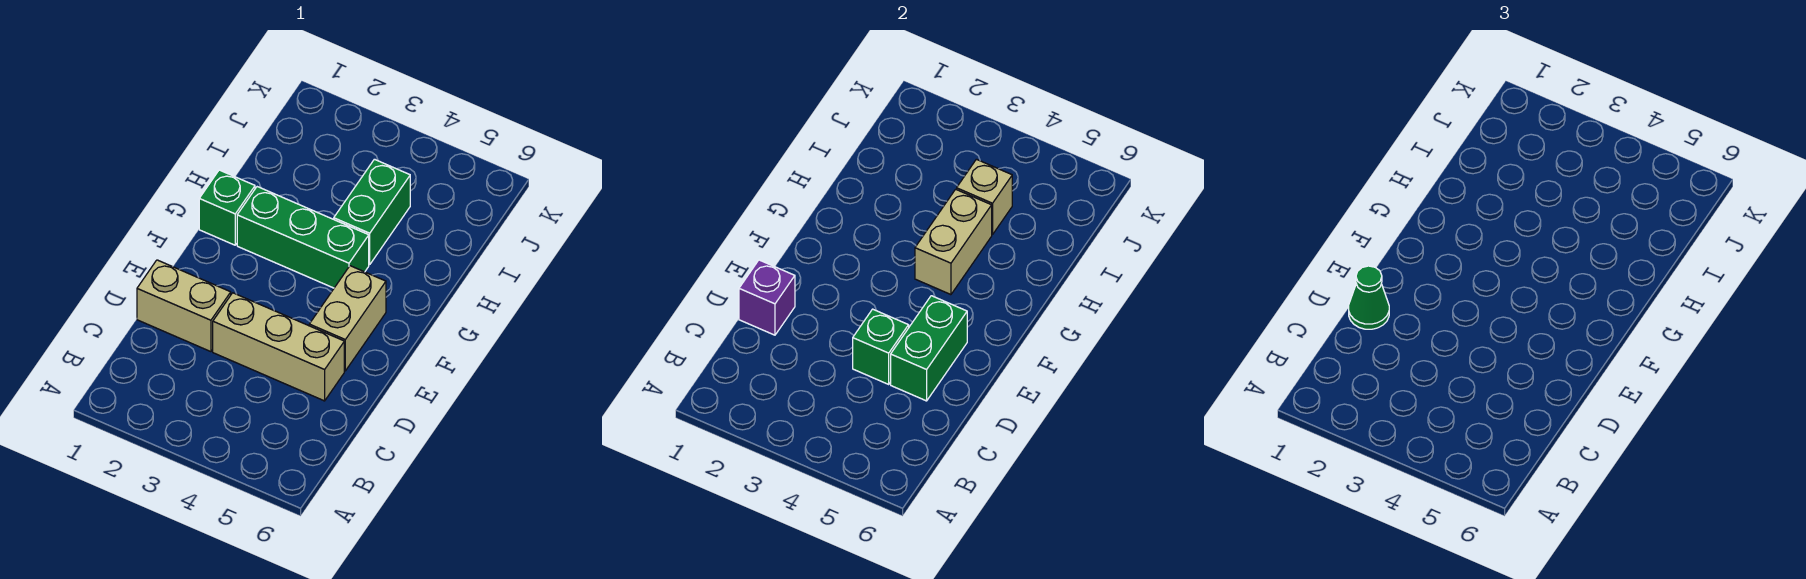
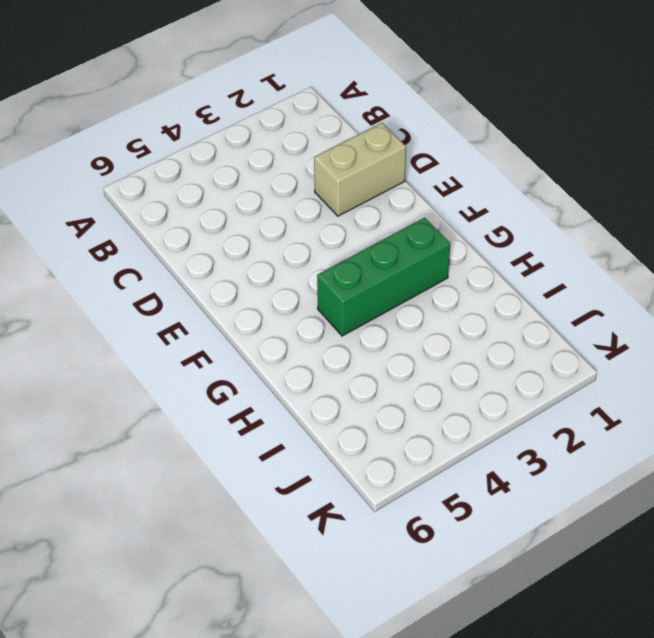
none -> tan brick D3:D5 level 1
none -> tan brick E5:F5 level 1
none -> green brick G1 level 1

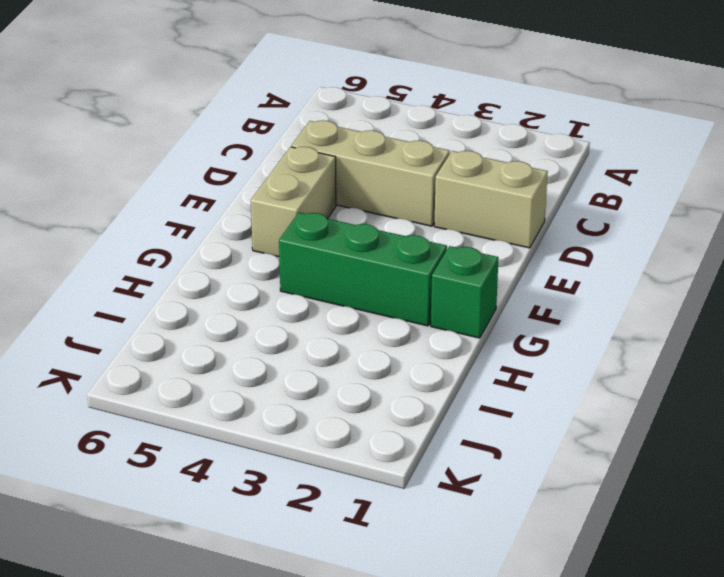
none -> green brick H4:I4 level 1
none -> purple brick D1 level 2
none -> green brick D4 level 2

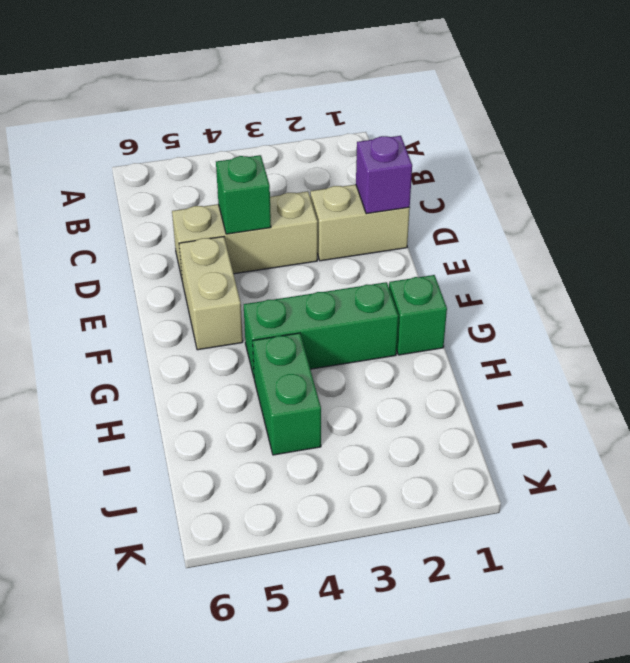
none -> green brick D5:E5 level 2
none -> tan brick G4:H4 level 2
none -> tan brick I4 level 2

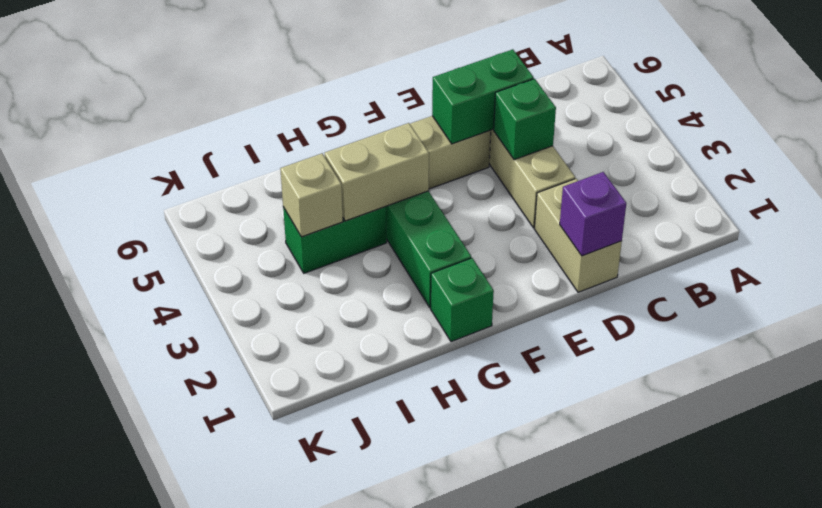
none -> green cone D1 level 3

